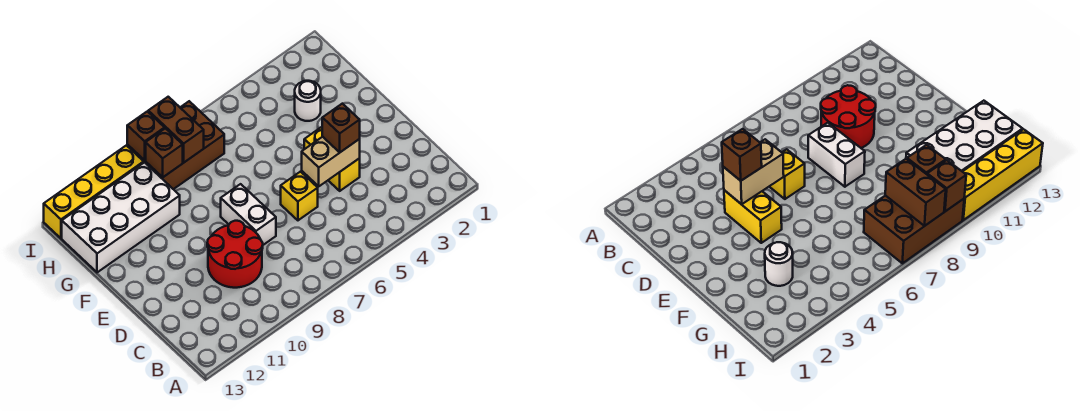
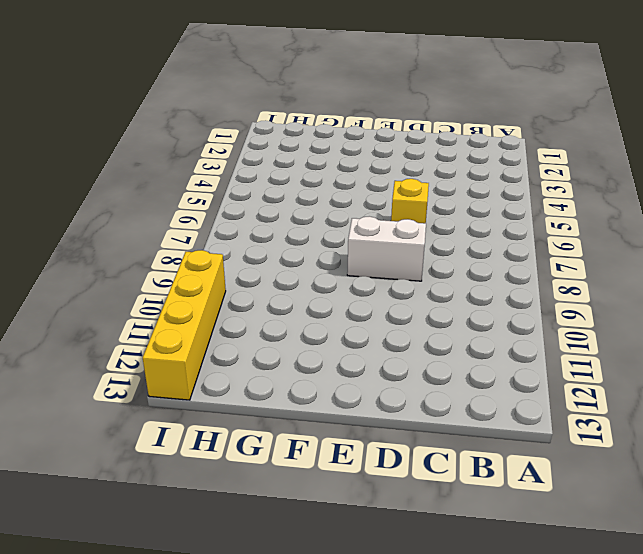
none -> red round brick C9:D10 level 1
none -> yellow brick D4:E4 level 1
none -> white round brick G3 level 1

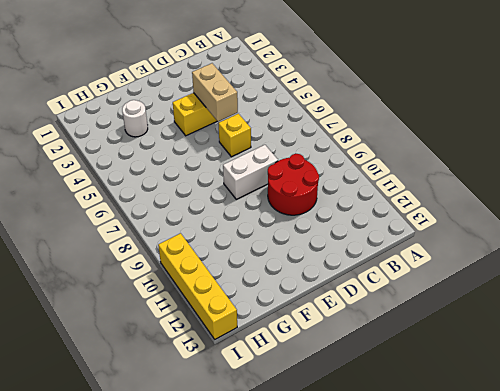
none -> white brick G10:H13 level 1
none -> brown brick H7:I9 level 1
none -> brown brick H8:I8 level 2

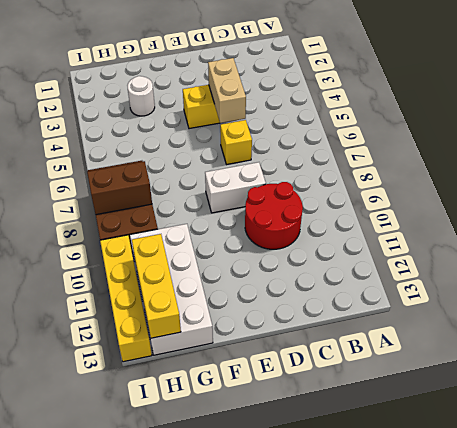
yellow brick H11:H13 level 2 -> none
none -> brown brick H9 level 2
none -> brown brick I9 level 2
none -> brown brick D4 level 3

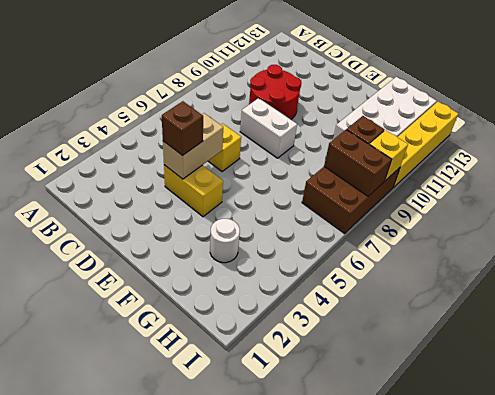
yellow brick I9 level 2 -> brown brick I9 level 2

